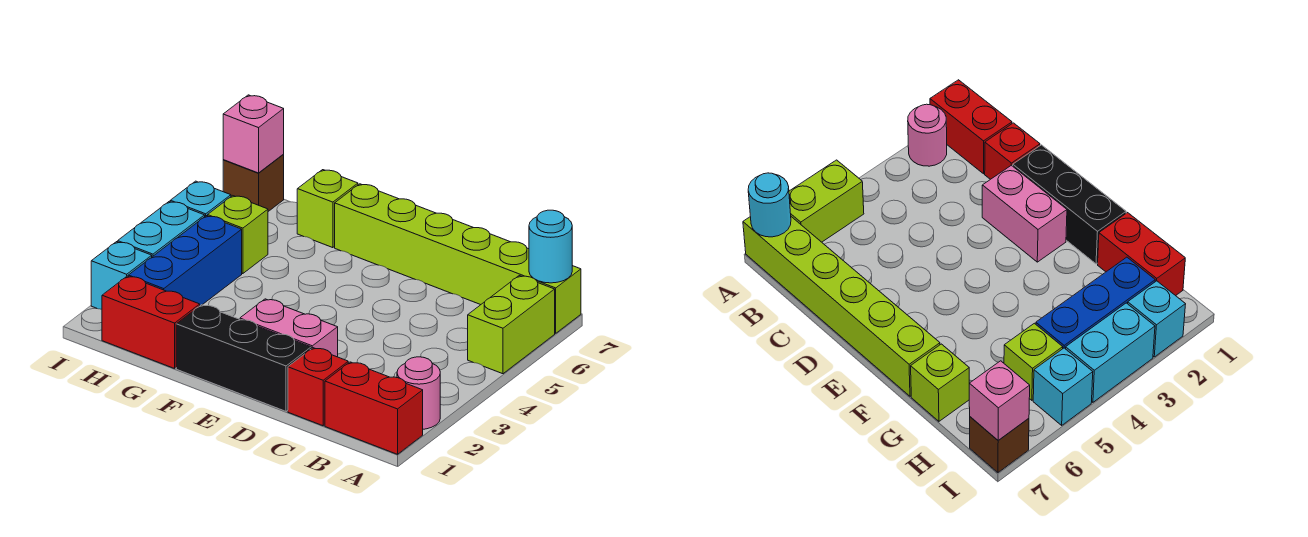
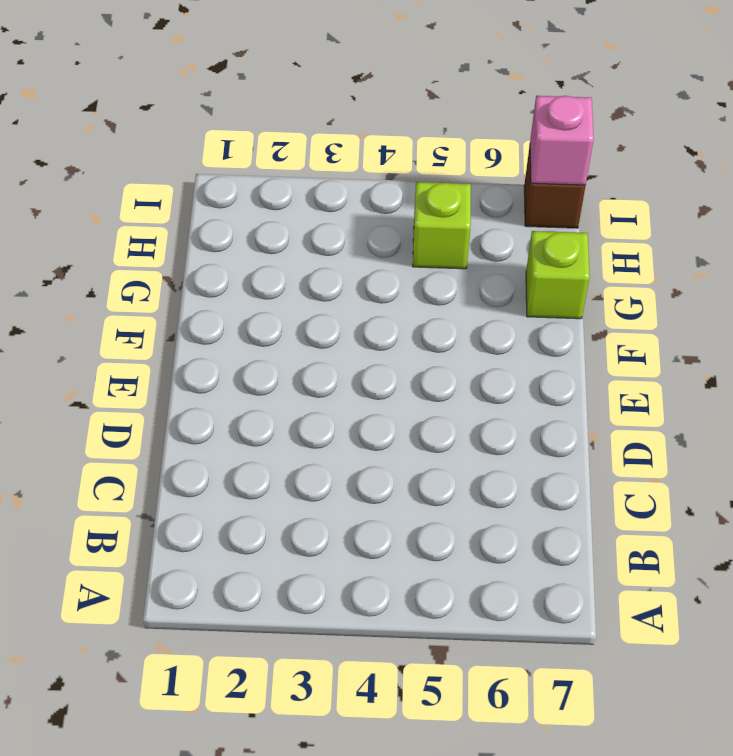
none -> red brick A1:B1 level 1
none -> pink round brick A2 level 1
none -> lime brick A5:A6 level 1

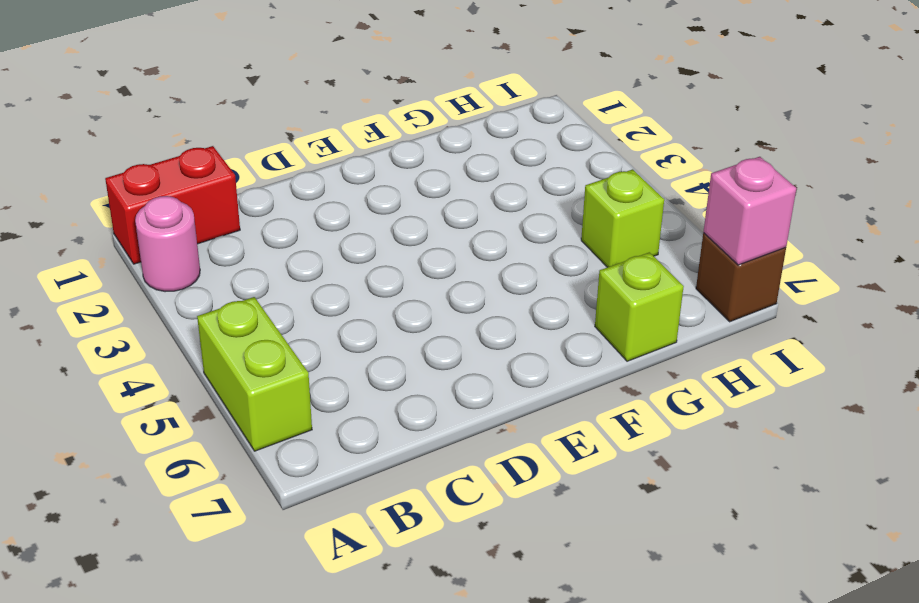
none -> lime brick A7:F7 level 1
none -> red brick C1 level 1
none -> black brick D1:F1 level 1

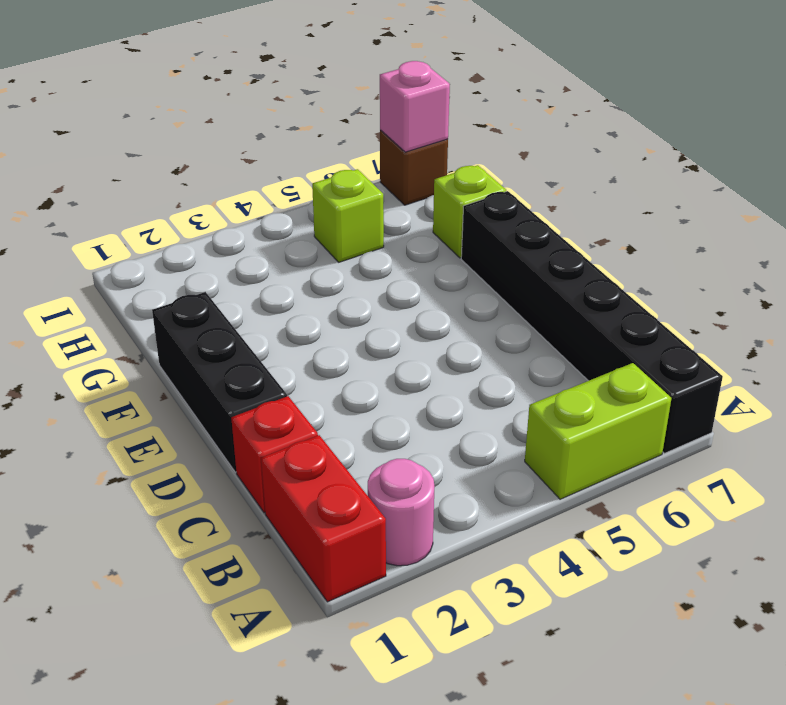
black brick A7:F7 level 1 -> lime brick A7:F7 level 1
none -> pink brick D2:E2 level 1
none -> red brick G1:H1 level 1
none -> blue brick H2:H4 level 1

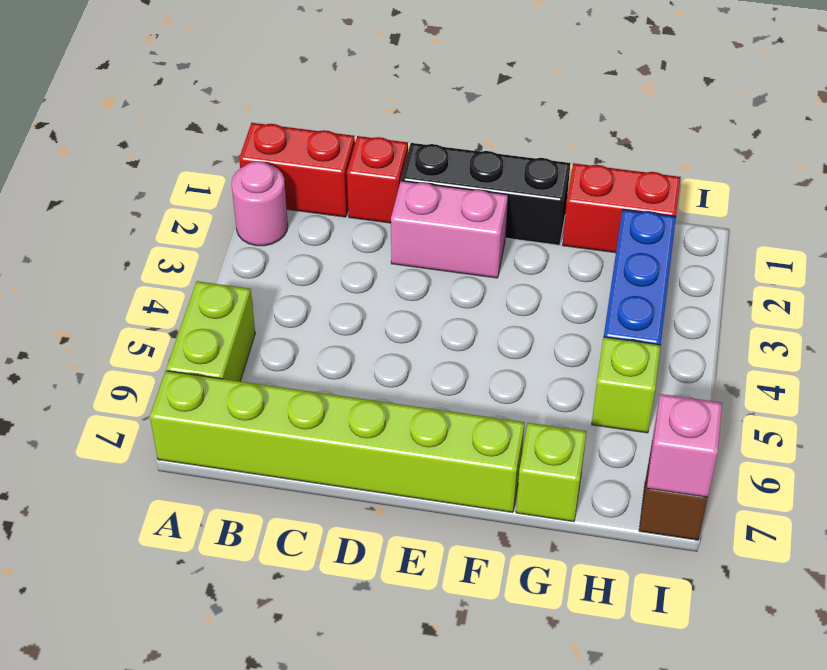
none -> cyan brick I2 level 1
none -> cyan brick I3:I4 level 1
none -> cyan brick I5 level 1

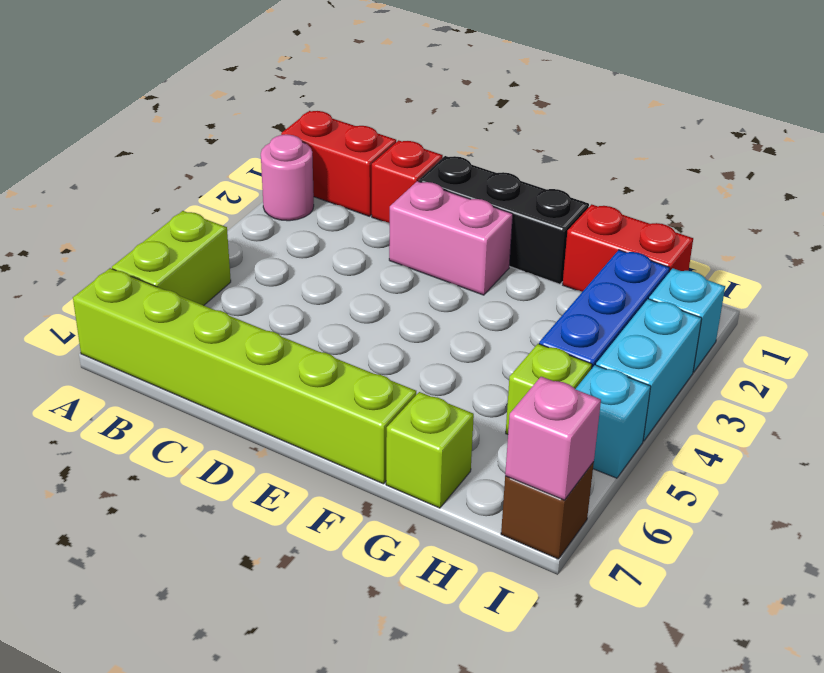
none -> cyan round brick A7 level 2

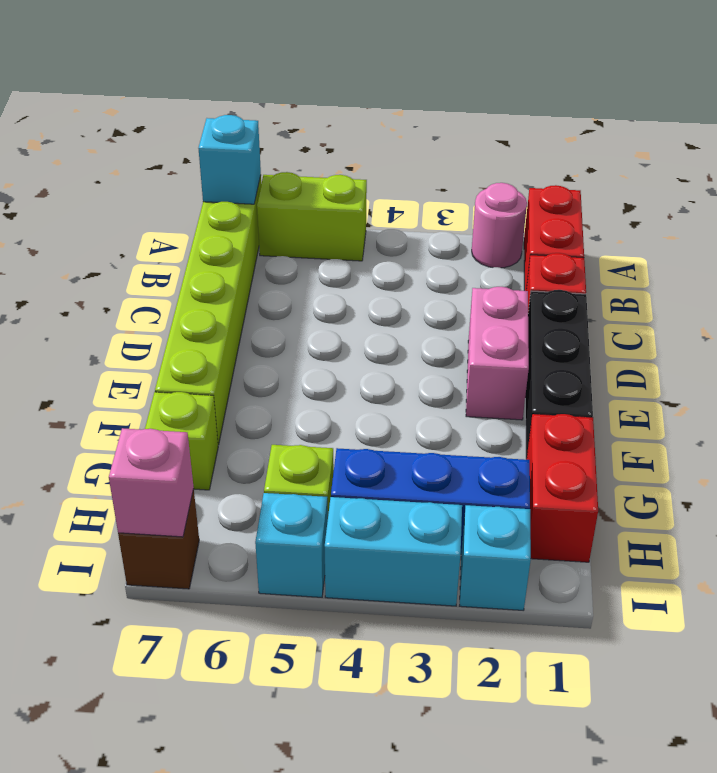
cyan brick A7 level 2 -> cyan round brick A7 level 2

